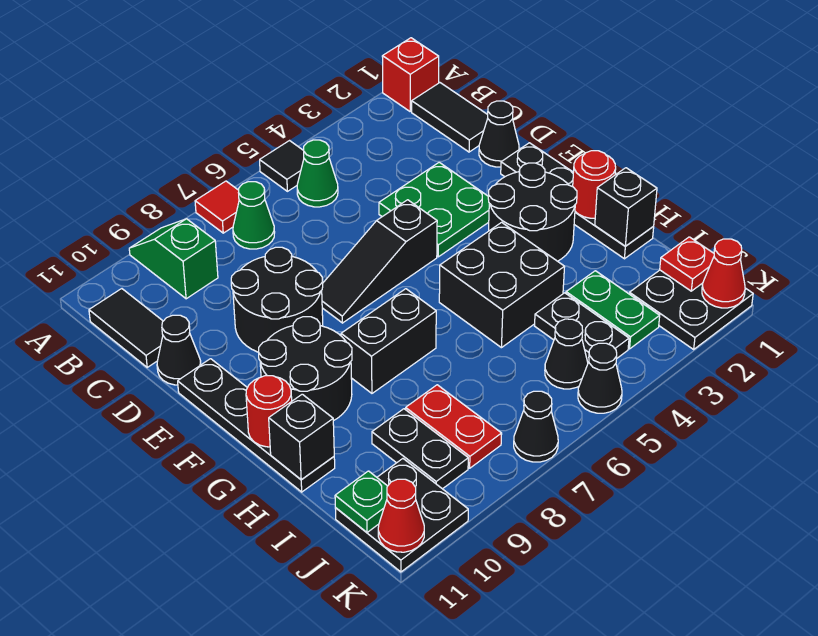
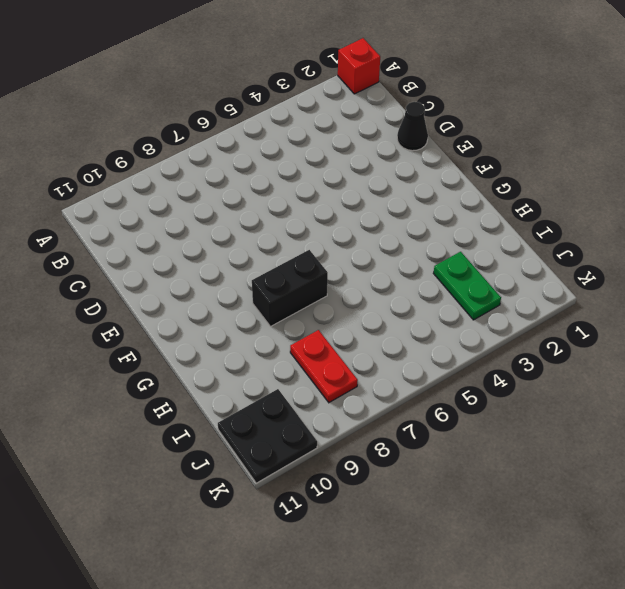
none -> black tile A5 level 1
none -> red tile A7 level 1
none -> green slope A9:B9 level 1 top B
none -> black tile B1:C1 level 1

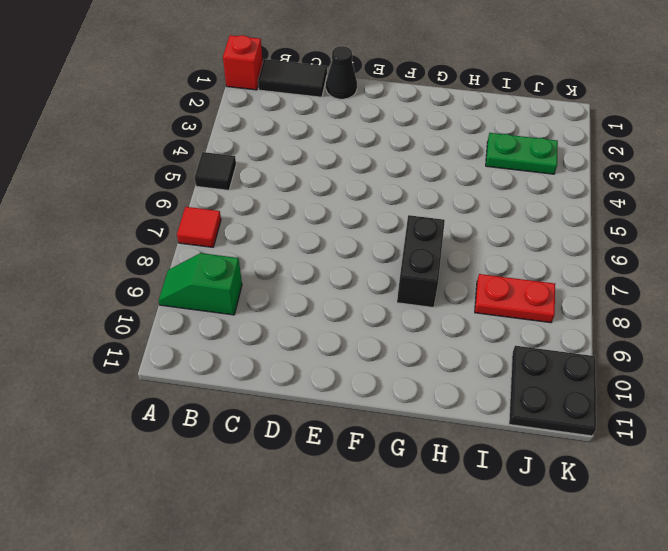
none -> green cone B5 level 1
none -> green cone B7 level 1
none -> black tile B11:C11 level 1
none -> green plate D3:E4 level 1

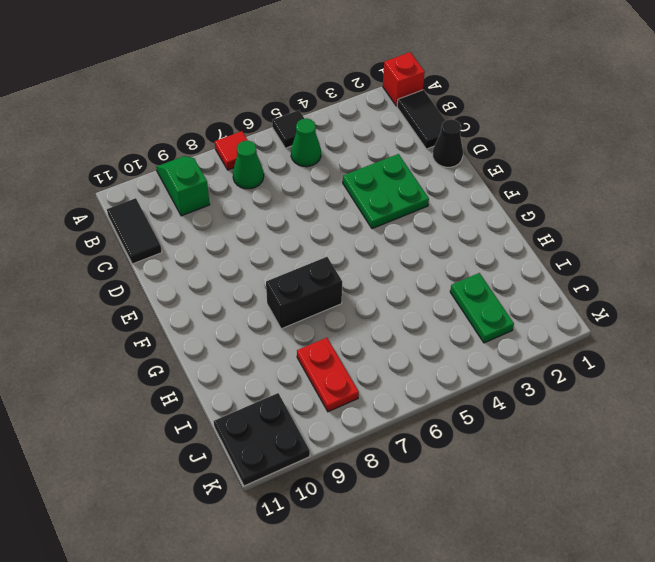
none -> black round brick D8:E9 level 1
none -> black cone D11 level 1
none -> black plate E1:H1 level 1
none -> black slope E5:E7 level 1 top 5

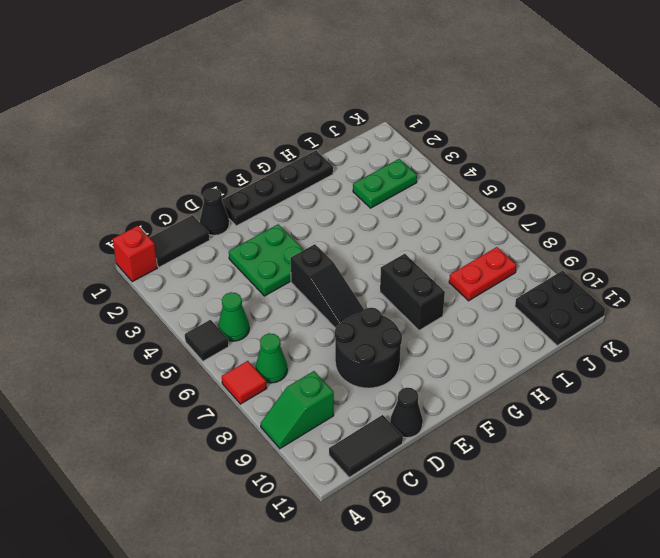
none -> black plate E11:H11 level 1
none -> black round brick F2:G3 level 1
none -> black round brick F9:G10 level 1
none -> black brick G4:H5 level 1

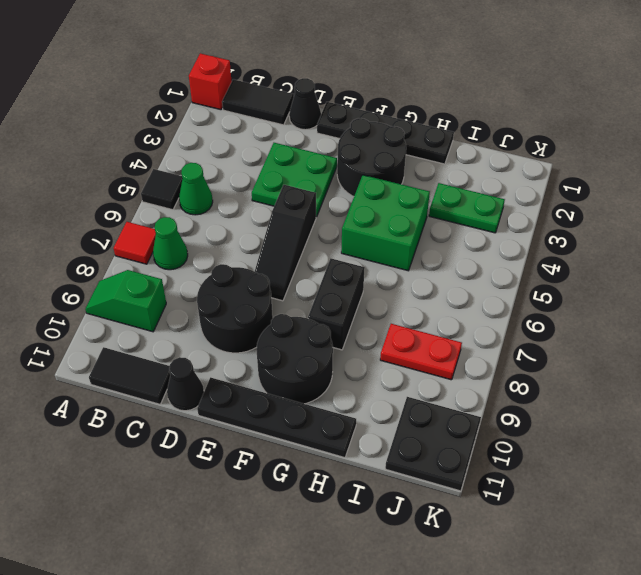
green brick G4:H5 level 1 -> black brick G4:H5 level 1
none -> black plate I4:J4 level 1
none -> black plate I9:J9 level 1
none -> black plate J1:K2 level 1
none -> black cone J5 level 1

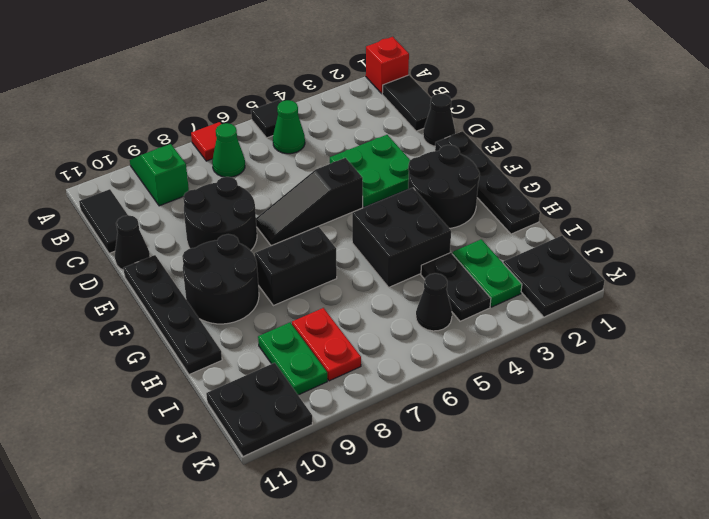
green plate I9:J9 level 1 -> black plate I9:J9 level 1
none -> black cone K5 level 1
none -> black cone K7 level 1
none -> red round brick G1 level 2
none -> red round brick G11 level 2

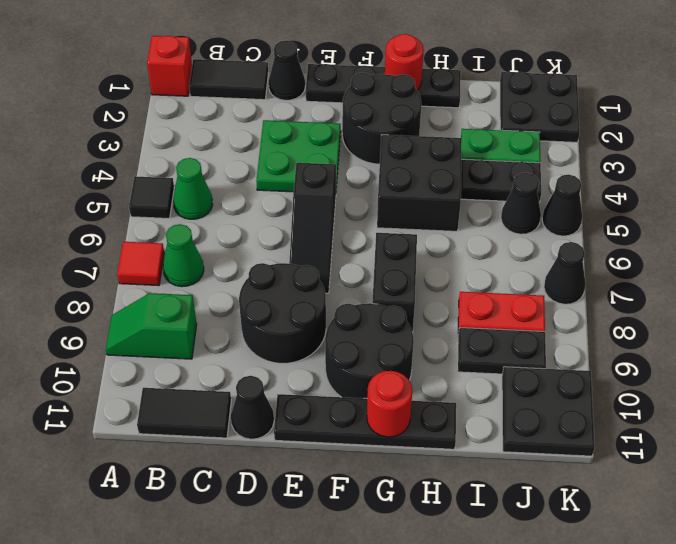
none -> black brick H1 level 2
none -> black brick H11 level 2
none -> red plate J1 level 2
none -> green plate J11 level 2

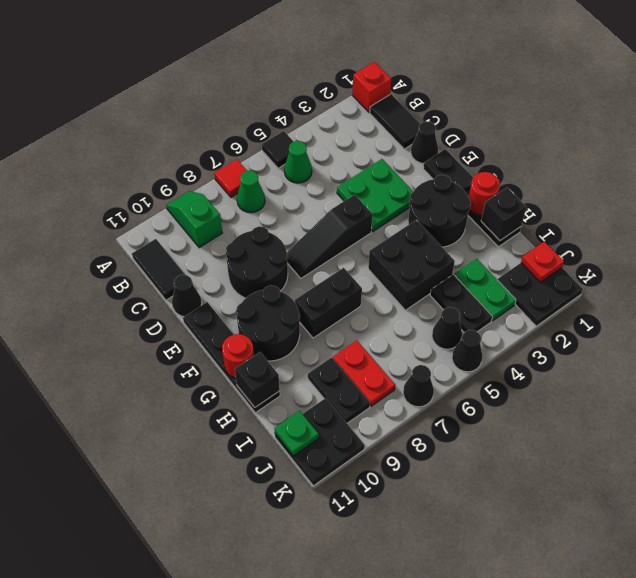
none -> red cone K1 level 2
none -> red cone K11 level 2

